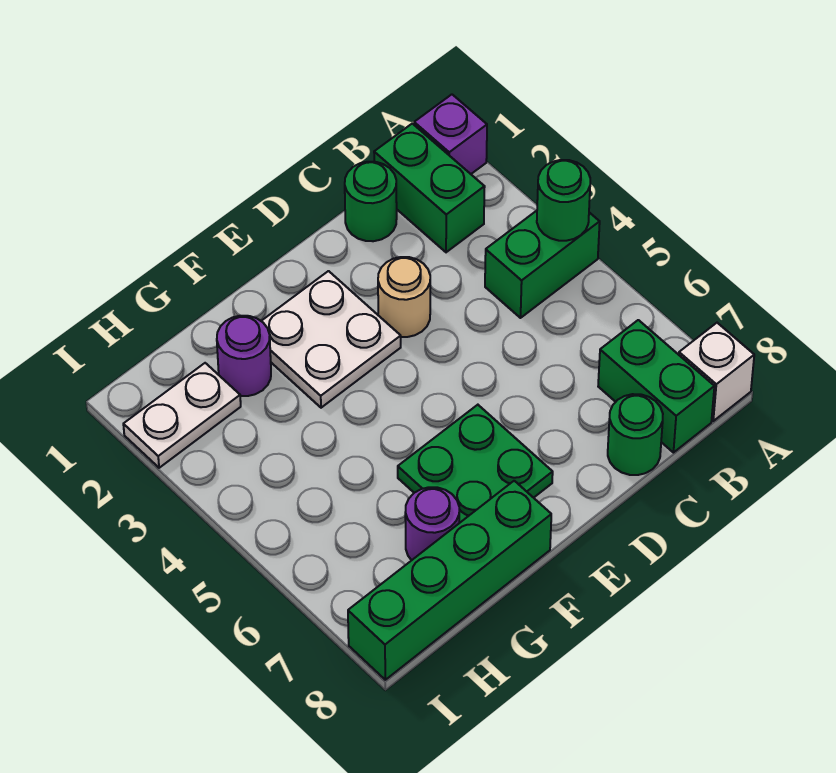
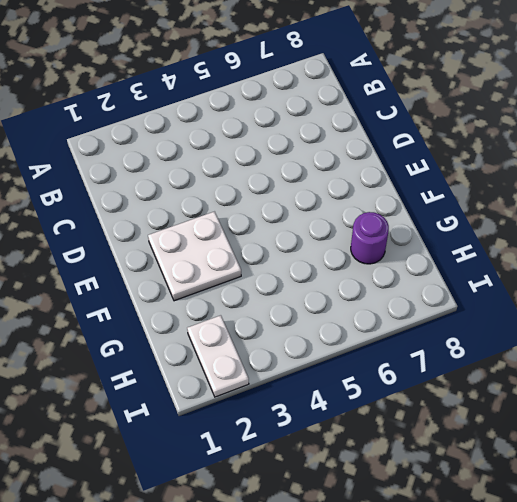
none -> purple brick A1 level 1
none -> green brick A4:B4 level 1
none -> white brick A8 level 1

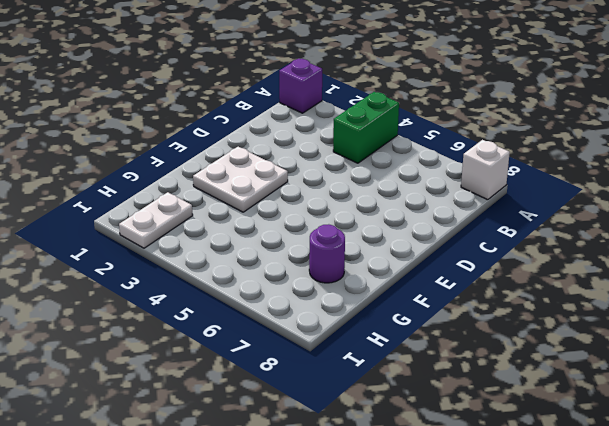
none -> green brick B1:B2 level 1
none -> green brick B7:B8 level 1
none -> green round brick C1 level 1

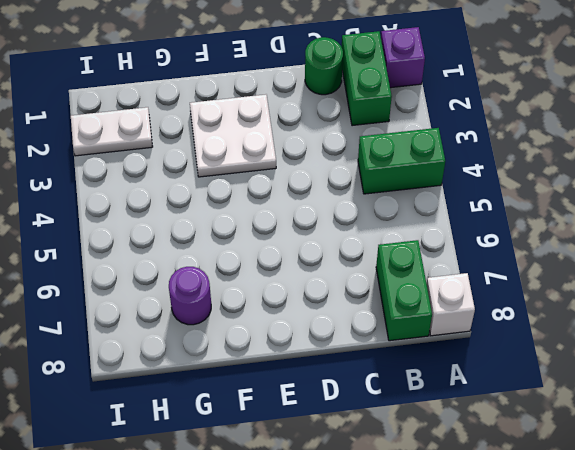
none -> green round brick C8 level 1
none -> tan round brick D3 level 1
none -> green plate E6:F7 level 1

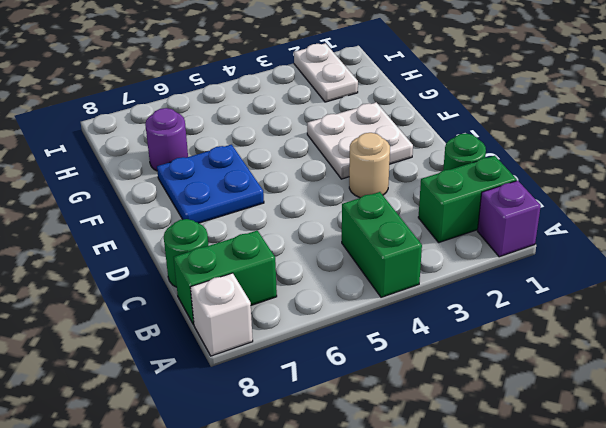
blue plate E6:F7 level 1 -> green plate E6:F7 level 1
none -> green brick F8:I8 level 1
none -> purple round brick G2 level 1
none -> green round brick A4 level 2

